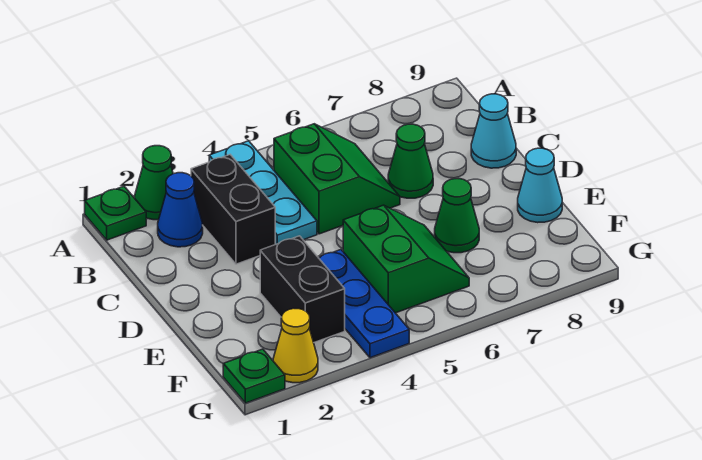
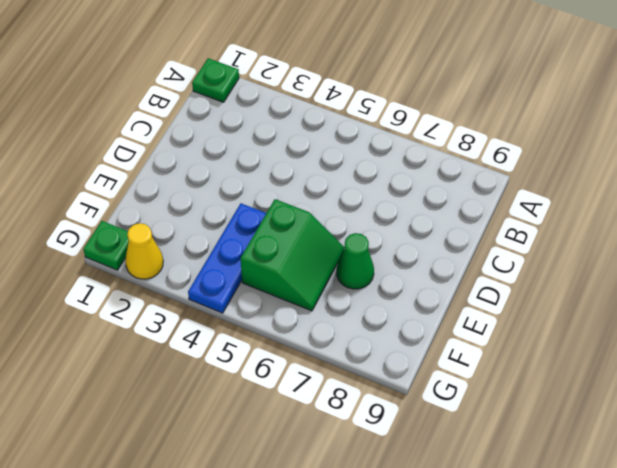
none -> green cone A2 level 1
none -> cyan plate A4:C4 level 1
none -> blue cone B2 level 1

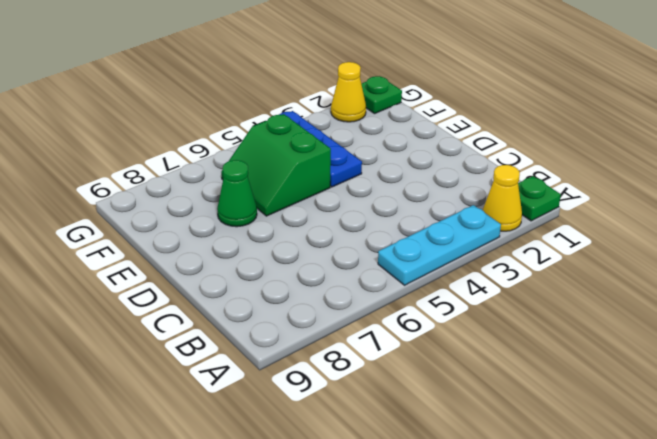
yellow cone A2 level 1 -> green cone A2 level 1
cyan plate A3:A5 level 1 -> cyan plate A4:C4 level 1
none -> blue cone B2 level 1
none -> black brick B3:C3 level 1
none -> green slope B5:C6 level 1 top 5

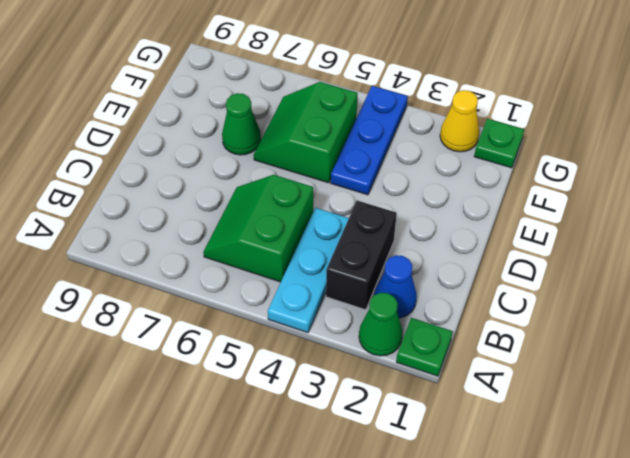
none -> green cone C7 level 1
none -> cyan cone C9 level 1
none -> black brick E3:F3 level 1

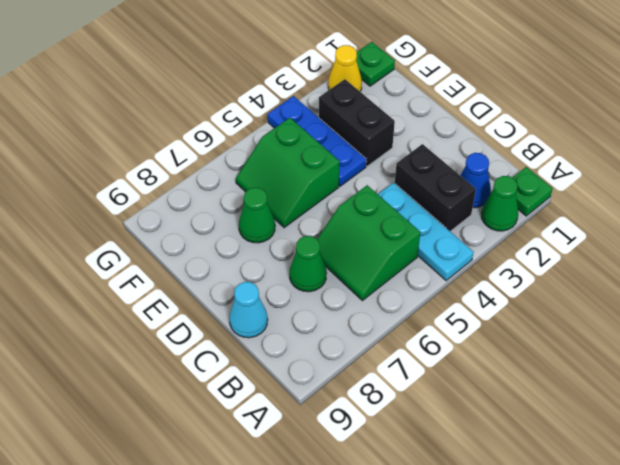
none -> cyan cone E9 level 1

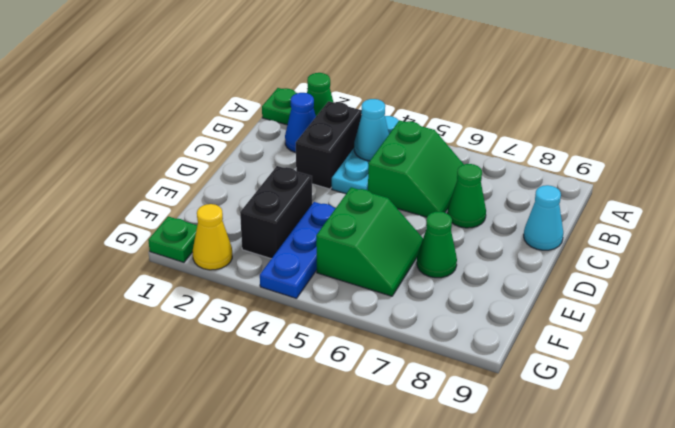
cyan cone B4 level 2 -> cyan cone E9 level 1

